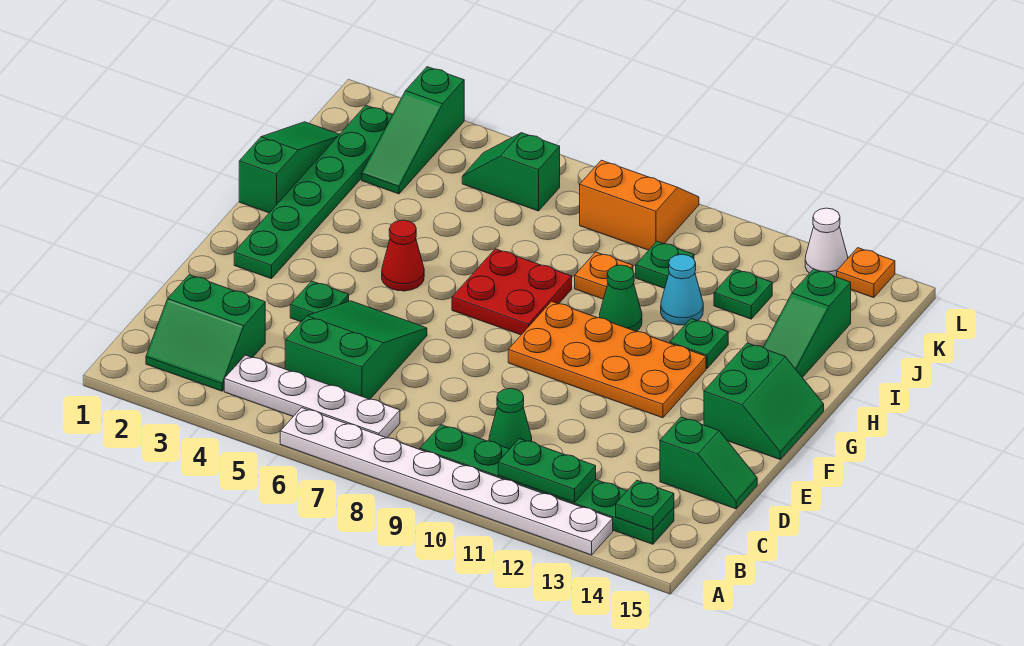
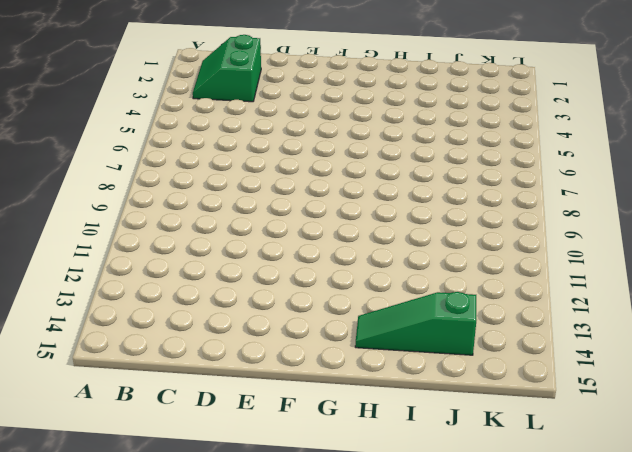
none -> white plate A6:A13 level 1
none -> white plate B4:B7 level 1
none -> green plate B9:B14 level 1

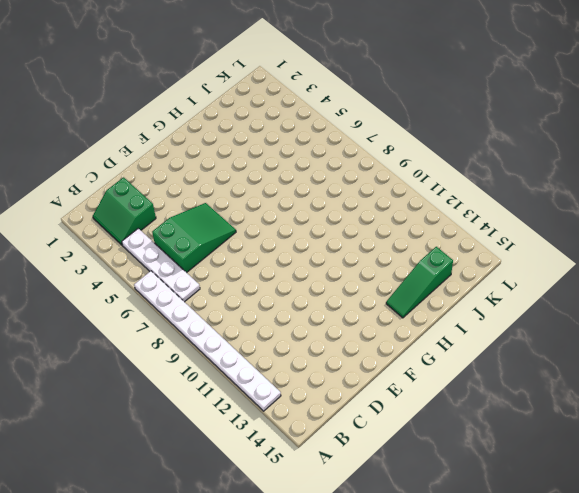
none -> green plate B9:B14 level 1
none -> green cone C10 level 1
none -> green slope D14:D15 level 1 top 14

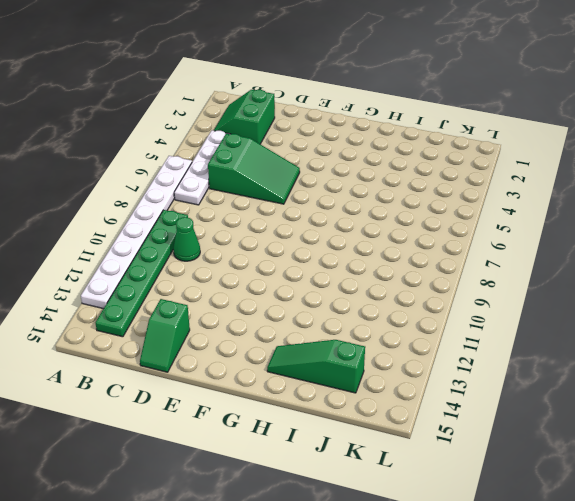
none -> green plate E4 level 1
none -> green plate F2:K2 level 1
none -> orange plate F9:G12 level 1

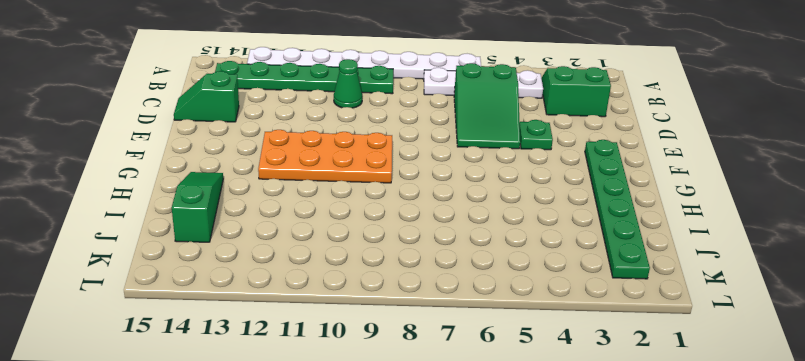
none -> green slope F14:G15 level 1 top 14
none -> red cone G5 level 1
none -> red plate G7:H8 level 1

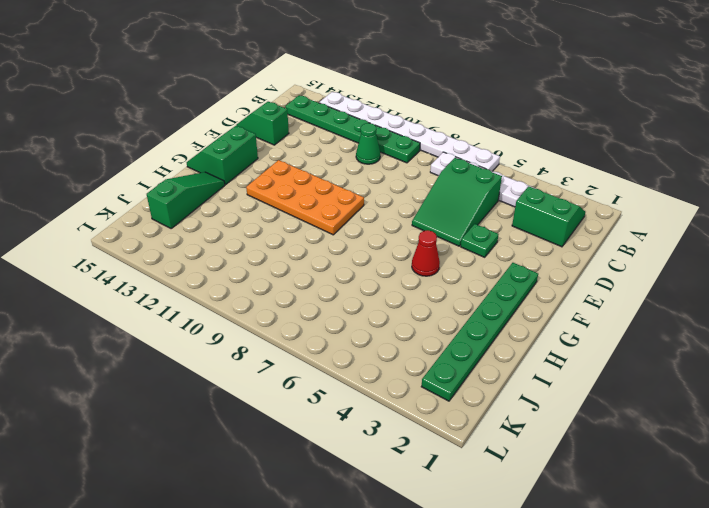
none -> red plate G7:H8 level 1
none -> green slope H1:J1 level 1 top H
none -> green cone H10 level 1

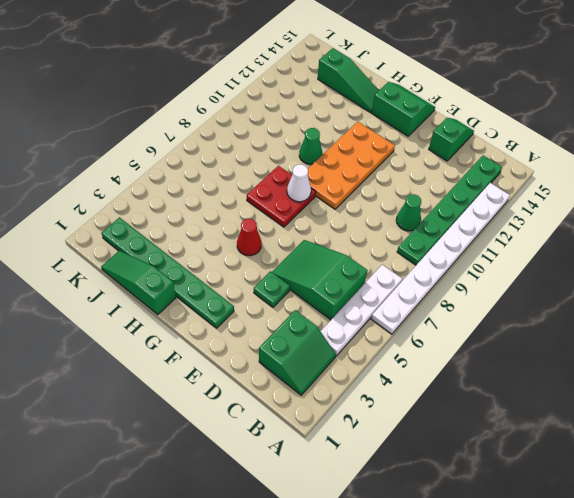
white cone G8 level 2 -> white cone L13 level 1
none -> green plate H12 level 1
none -> orange plate I9 level 1
none -> cyan cone I11 level 1

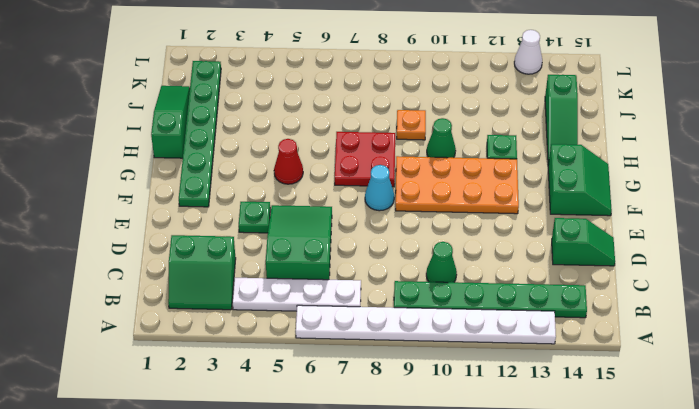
cyan cone F8 level 1 -> cyan cone I11 level 1
none -> green slope J3:L3 level 1 top L
none -> green plate J10 level 1
none -> green plate J12 level 1

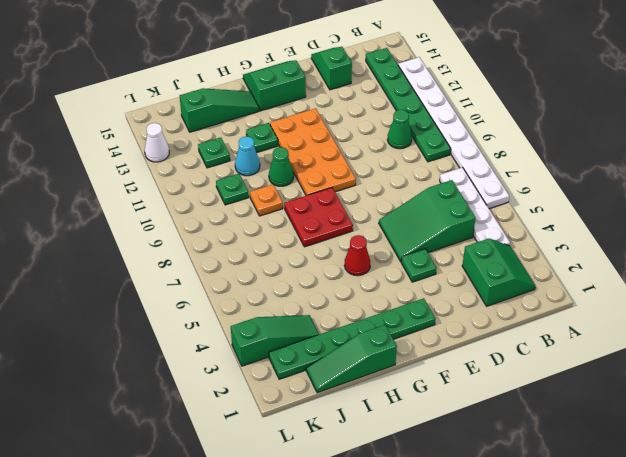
none -> green slope K5:K6 level 1 top 6
none -> orange slope K8:L9 level 1 top K
none -> orange plate L14 level 1

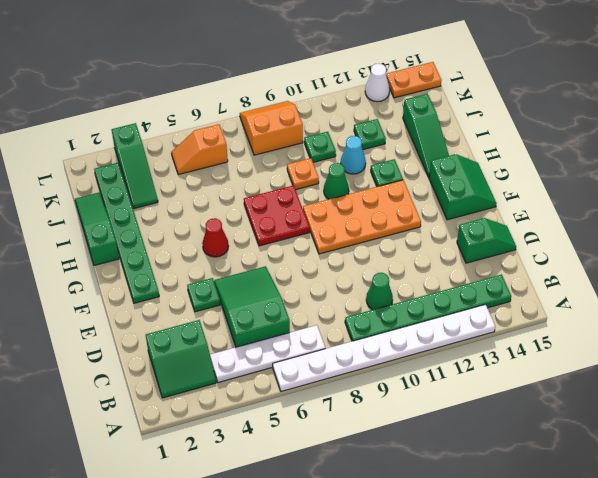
orange slope K5:K6 level 1 top 6 -> green slope K5:K6 level 1 top 6
orange plate L14:L15 level 1 -> orange plate L14 level 1
none -> green plate B11:B12 level 2
none -> green plate B14 level 2

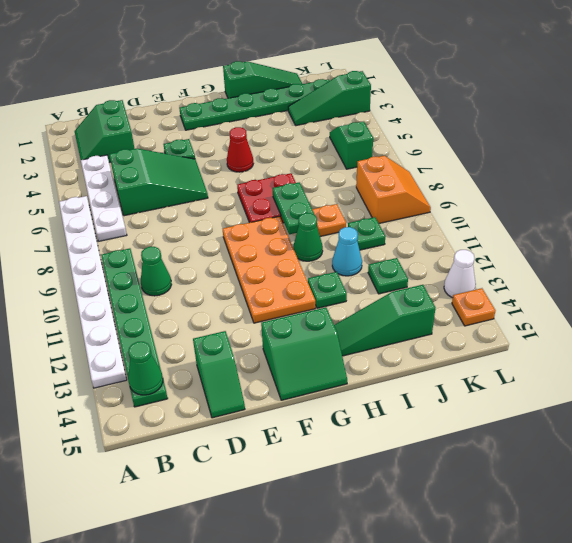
green cone B14 level 2 -> green plate B14 level 2
green plate H8:H9 level 2 -> green plate B11:B12 level 2

